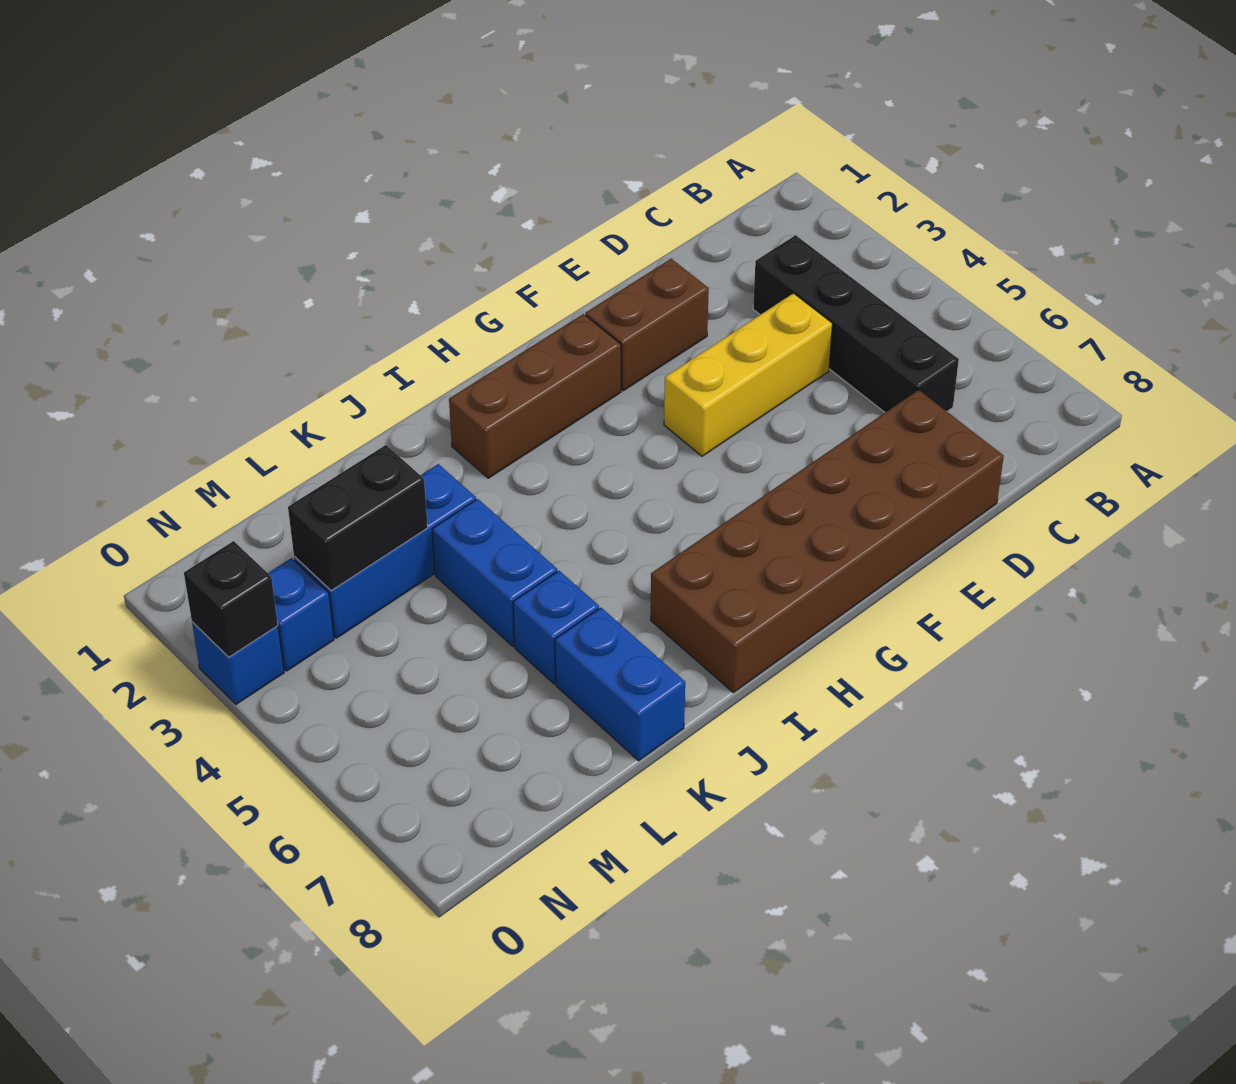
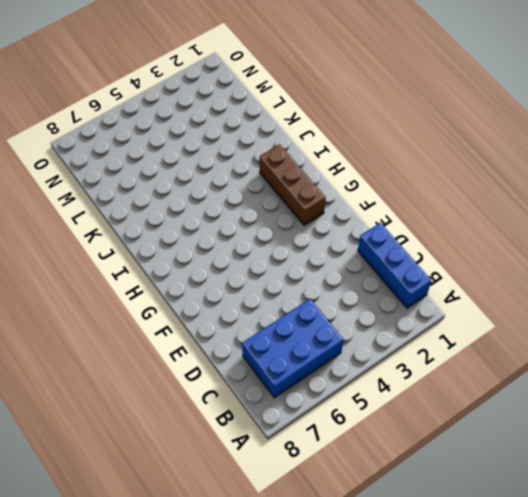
blue brick B1:D1 level 1 -> blue brick K3:M3 level 1
blue brick B5:C7 level 1 -> black brick C3:C6 level 1
none -> yellow brick D4:F4 level 1
none -> brown brick D7:I8 level 1
none -> brown brick E2:F2 level 1

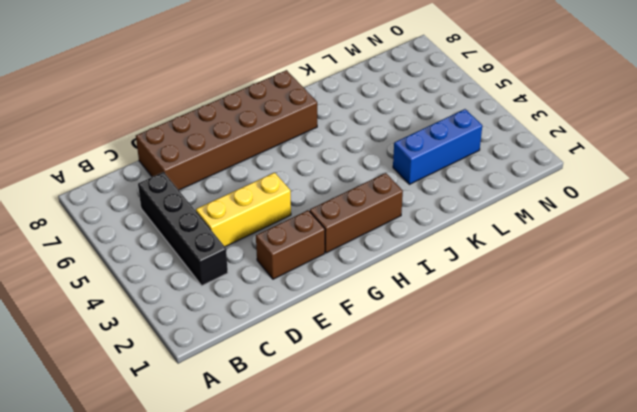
none -> blue brick K4:K5 level 1
none -> blue brick K6 level 1
none -> blue brick K7:K8 level 1

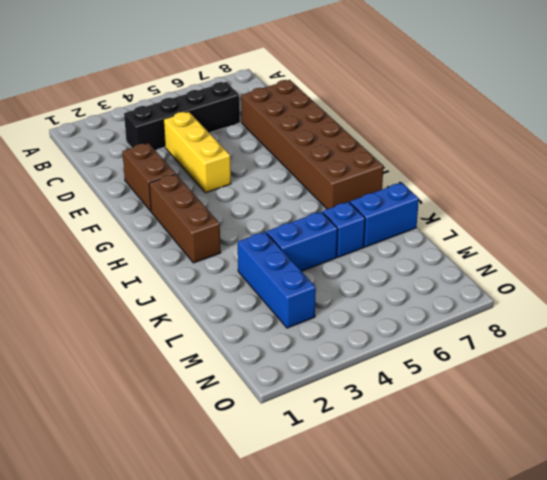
none -> blue brick N3 level 1
none -> blue brick O3 level 1
none -> black brick L3:M3 level 2

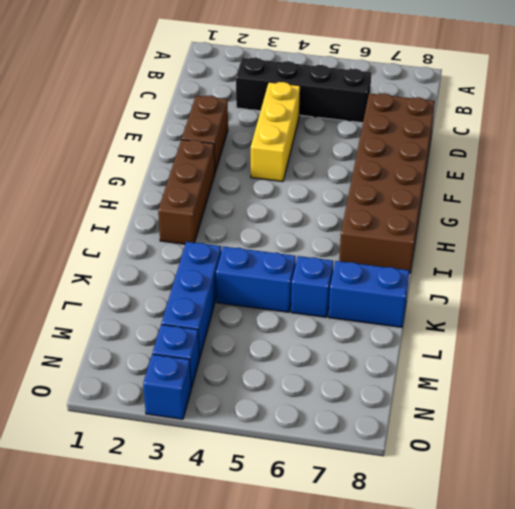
none -> black brick L3:M3 level 2
none -> black brick O3 level 2

